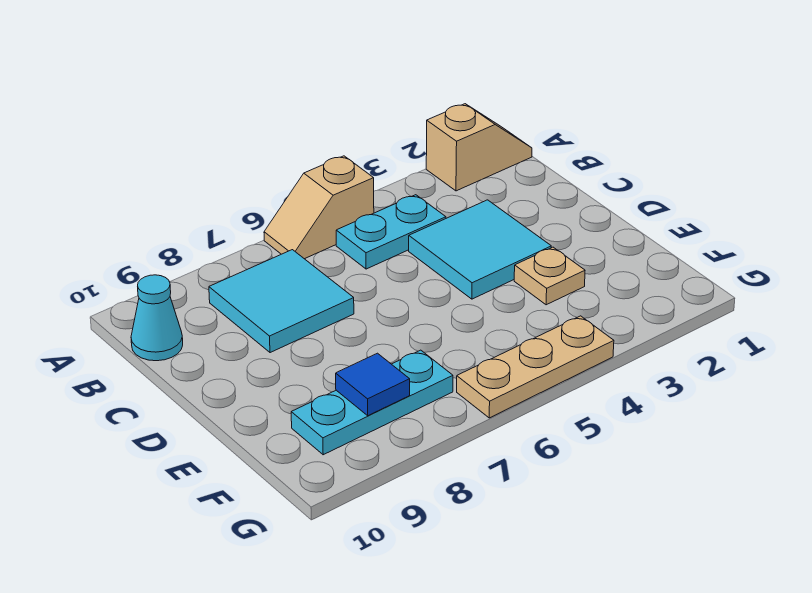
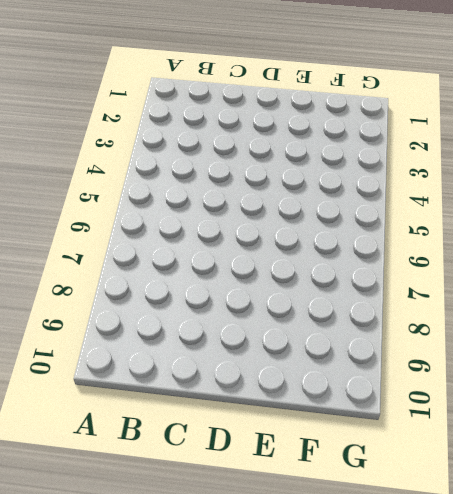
none -> tan slope A1:A2 level 1 top 2
none -> tan slope A5:A6 level 1 top 5

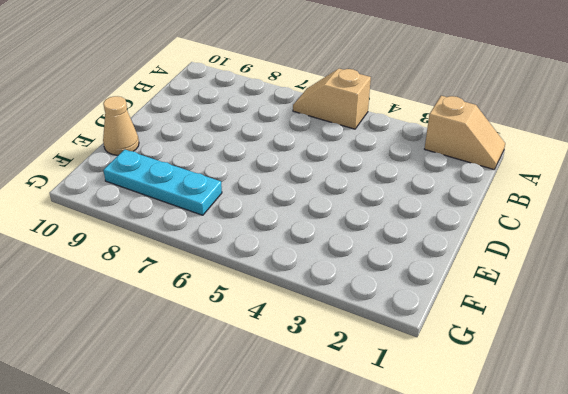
tan cone E10 level 1 -> none
none -> cyan plate B4:B5 level 1
none -> cyan tile B7:C8 level 1

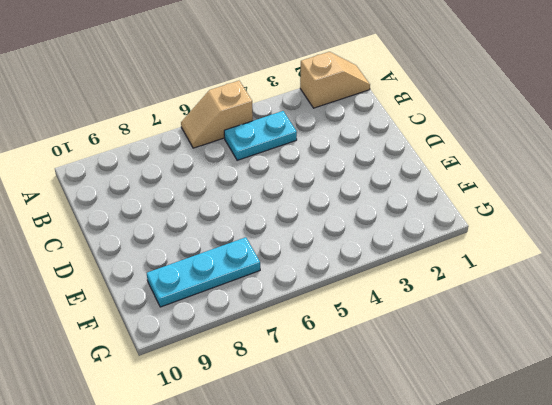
none -> cyan tile B7:C8 level 1
none -> cyan cone B10 level 1

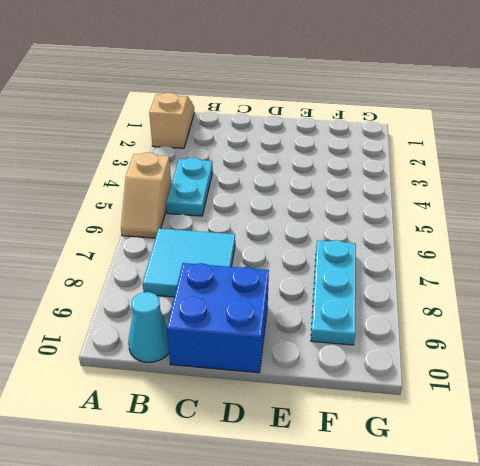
blue brick C9:D10 level 1 -> none
none -> cyan tile C3:D4 level 1
none -> tan plate E3 level 1

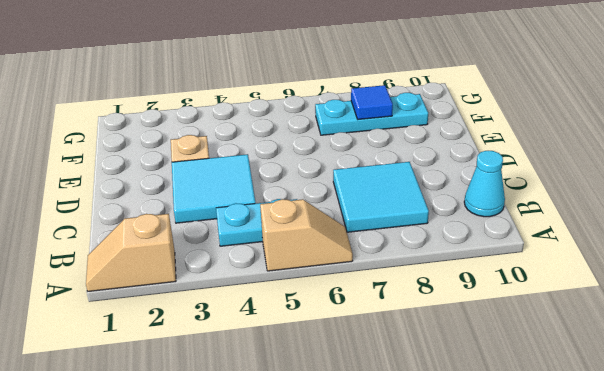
none -> tan plate G4:G6 level 1

